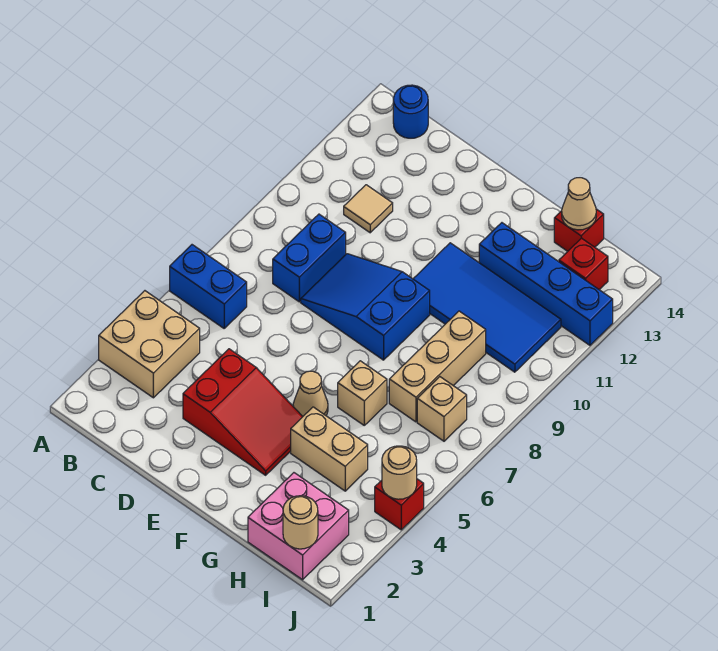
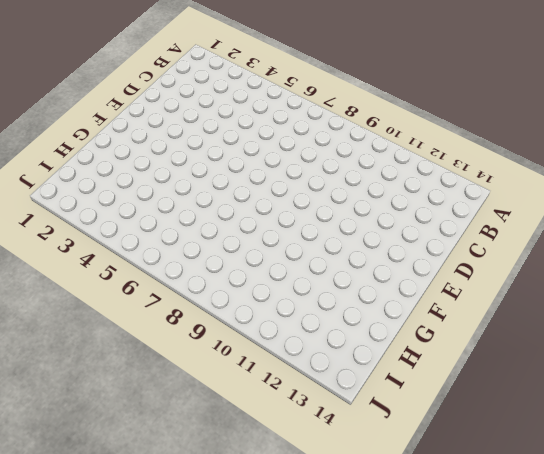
none -> tan brick A3:B4 level 1
none -> blue brick A6:B6 level 1
none -> blue round brick B14 level 1

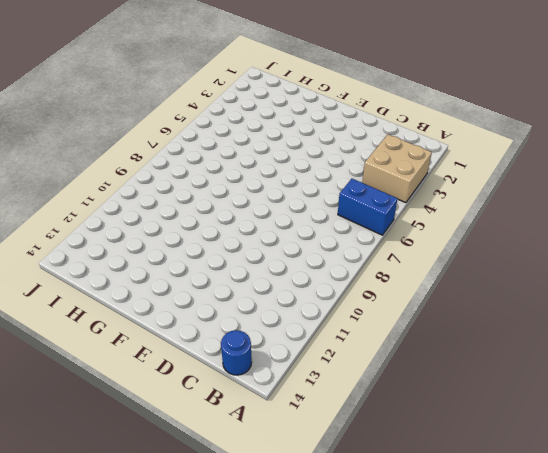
none -> blue brick C8:C9 level 1
none -> tan tile C11 level 1
none -> red slope D3:F4 level 1 top D

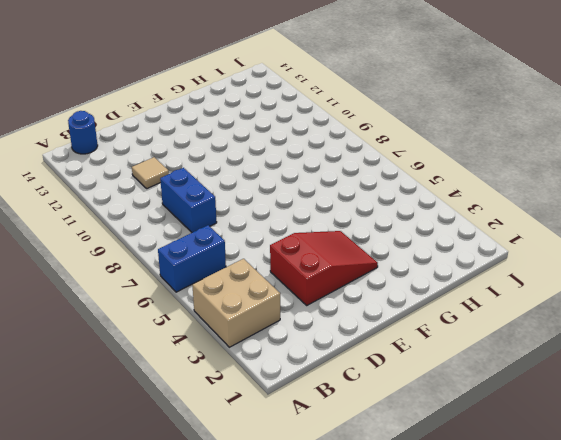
none -> blue slope D8:F9 level 1 top F
none -> tan cone F5 level 1
none -> blue tile F10:I11 level 1

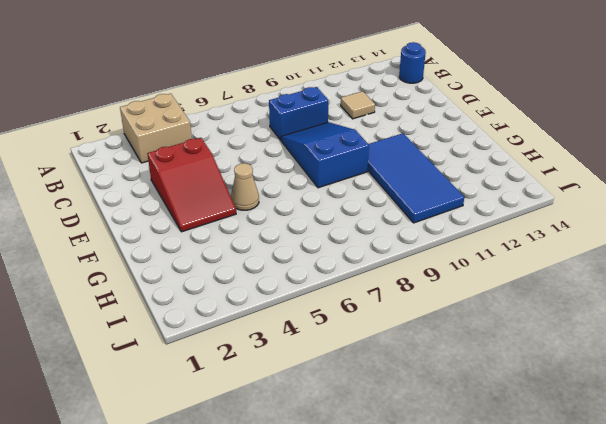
none -> blue brick A6:B6 level 1
none -> tan brick G4:H4 level 1
none -> tan brick G6 level 1

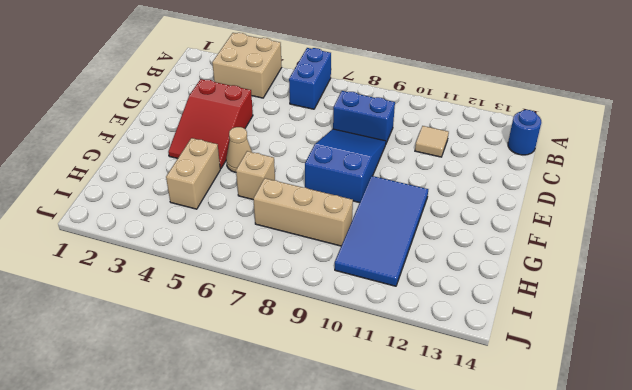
none -> blue brick G12:J12 level 1
none -> pink brick H1:I2 level 1
none -> red brick H14 level 1

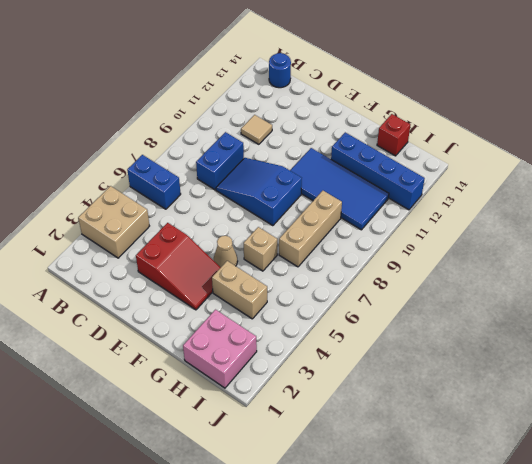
none -> tan brick I7 level 1
none -> red brick I13 level 1
none -> red brick J4 level 1

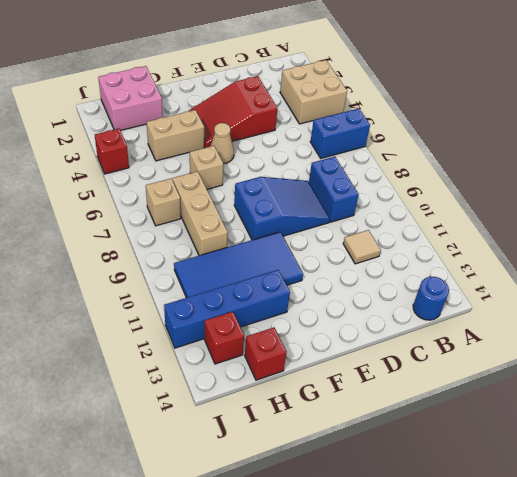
none -> tan cone H14 level 2
none -> tan round brick I1 level 2
none -> tan round brick J4 level 2

